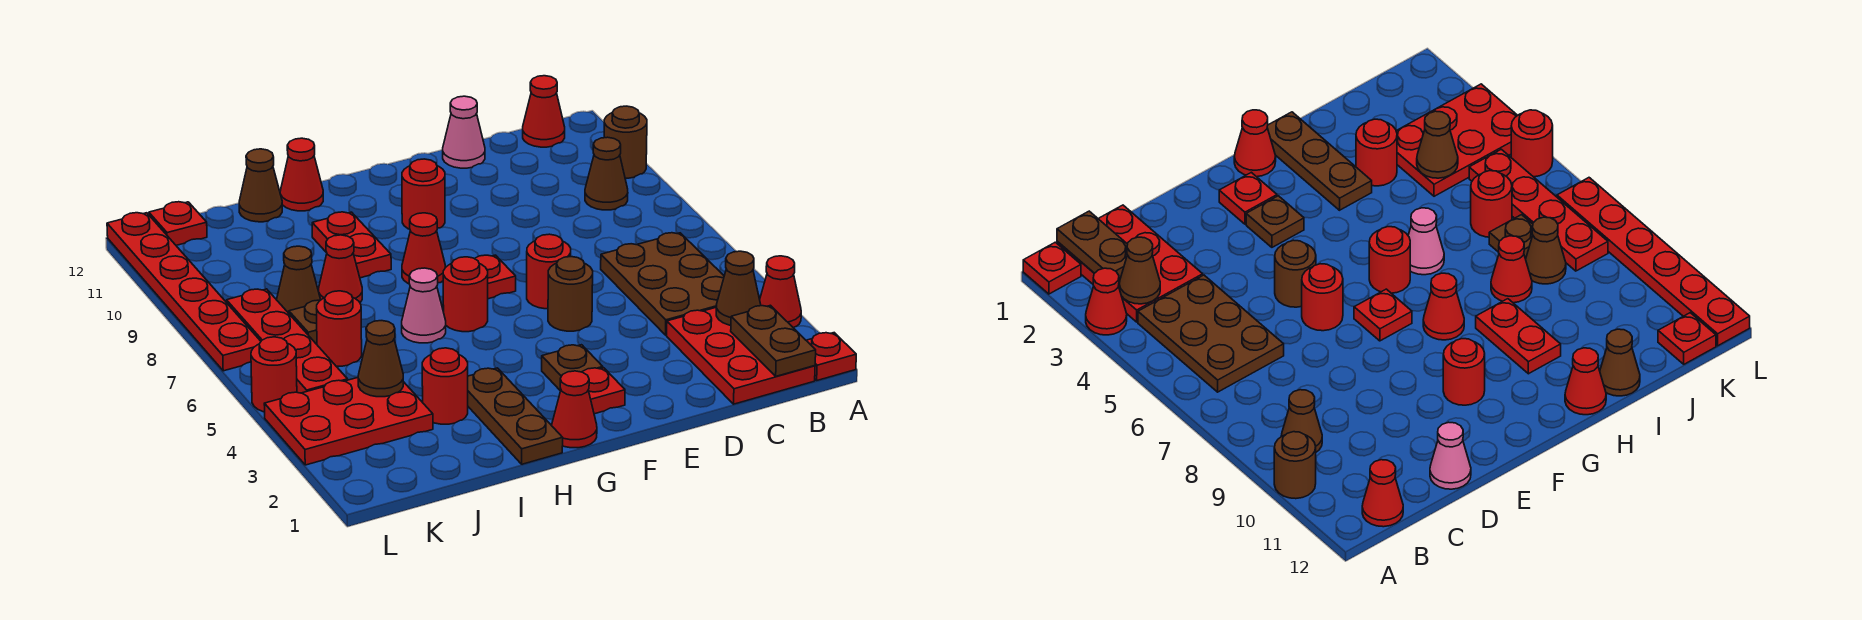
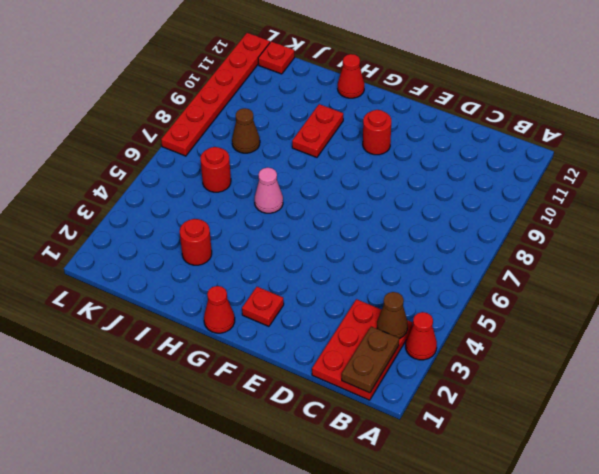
none -> red plate A1 level 1
none -> brown round brick A10 level 1
none -> brown plate B4:C6 level 1
none -> brown cone B9 level 1

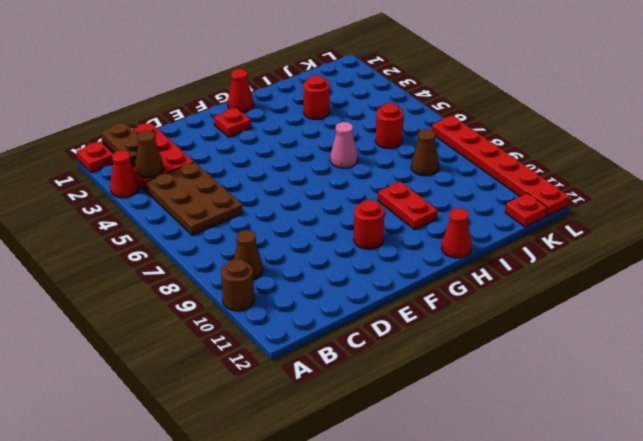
none -> red cone B12 level 1
none -> pink cone D12 level 1
none -> brown round brick E5 level 1
none -> red round brick E6 level 1

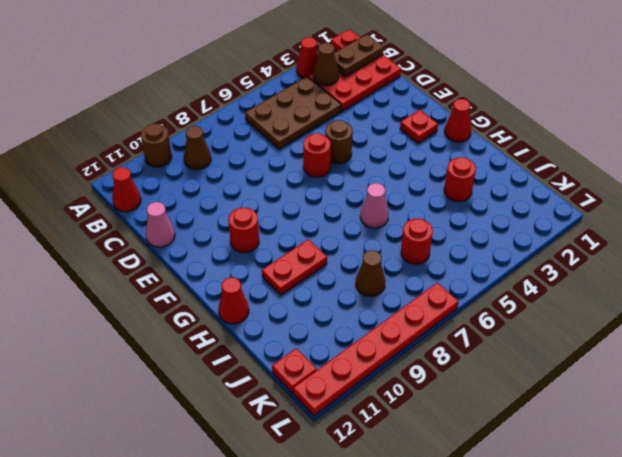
none -> brown plate F3 level 1
none -> red plate F7 level 1
none -> red round brick G6 level 1
none -> red cone G8 level 1

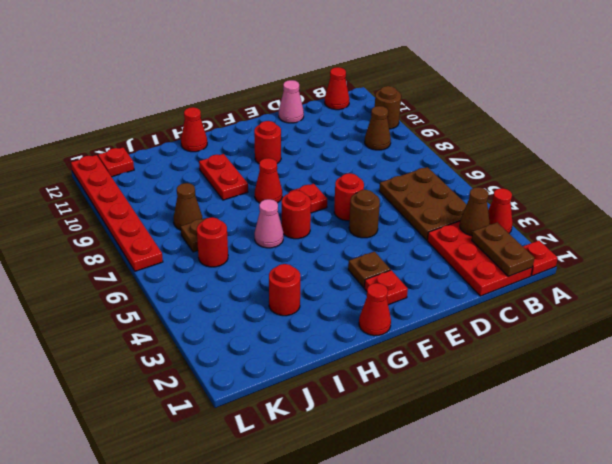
none -> brown plate H1:H3 level 1
none -> red cone I8 level 1
none -> brown cone I12 level 1
none -> red plate J3:L4 level 1

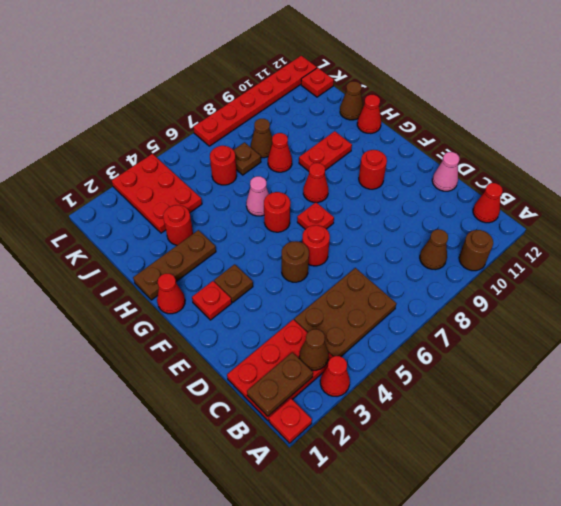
none -> red plate K5:K8 level 1
none -> red round brick L5 level 1
none -> brown cone J4 level 2

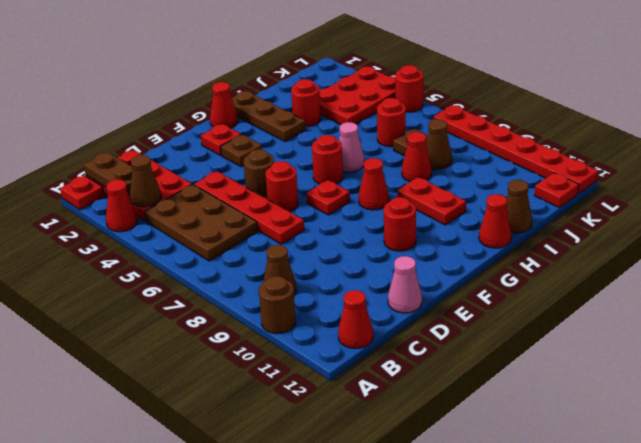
red plate D4:D7 level 1 -> red plate K5:K8 level 1
none -> brown cone J4 level 2

